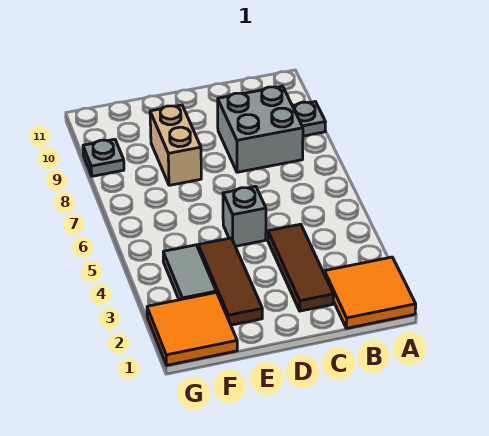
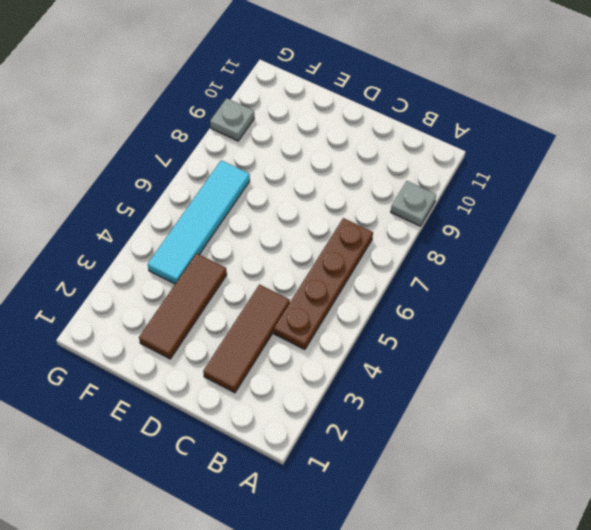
brown plate B4:B7 level 1 -> none
cyan tile F4:F7 level 1 -> grey tile F3:F4 level 1
none -> orange tile A1:B2 level 1
none -> grey brick B8:C9 level 1

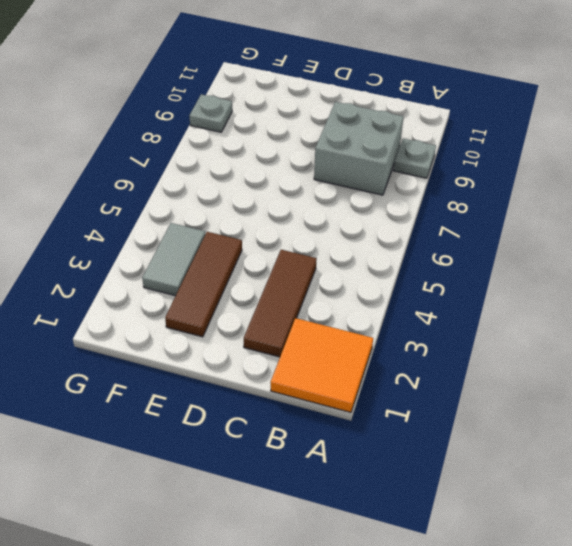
none -> grey brick D5 level 1
none -> tan brick E8:E9 level 1

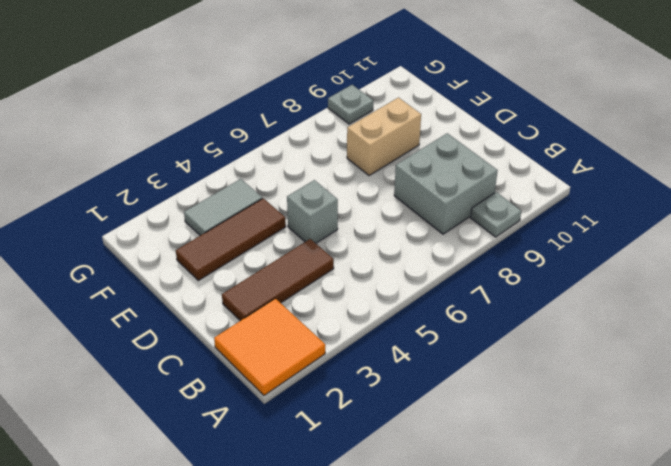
none -> orange tile F1:G2 level 1

